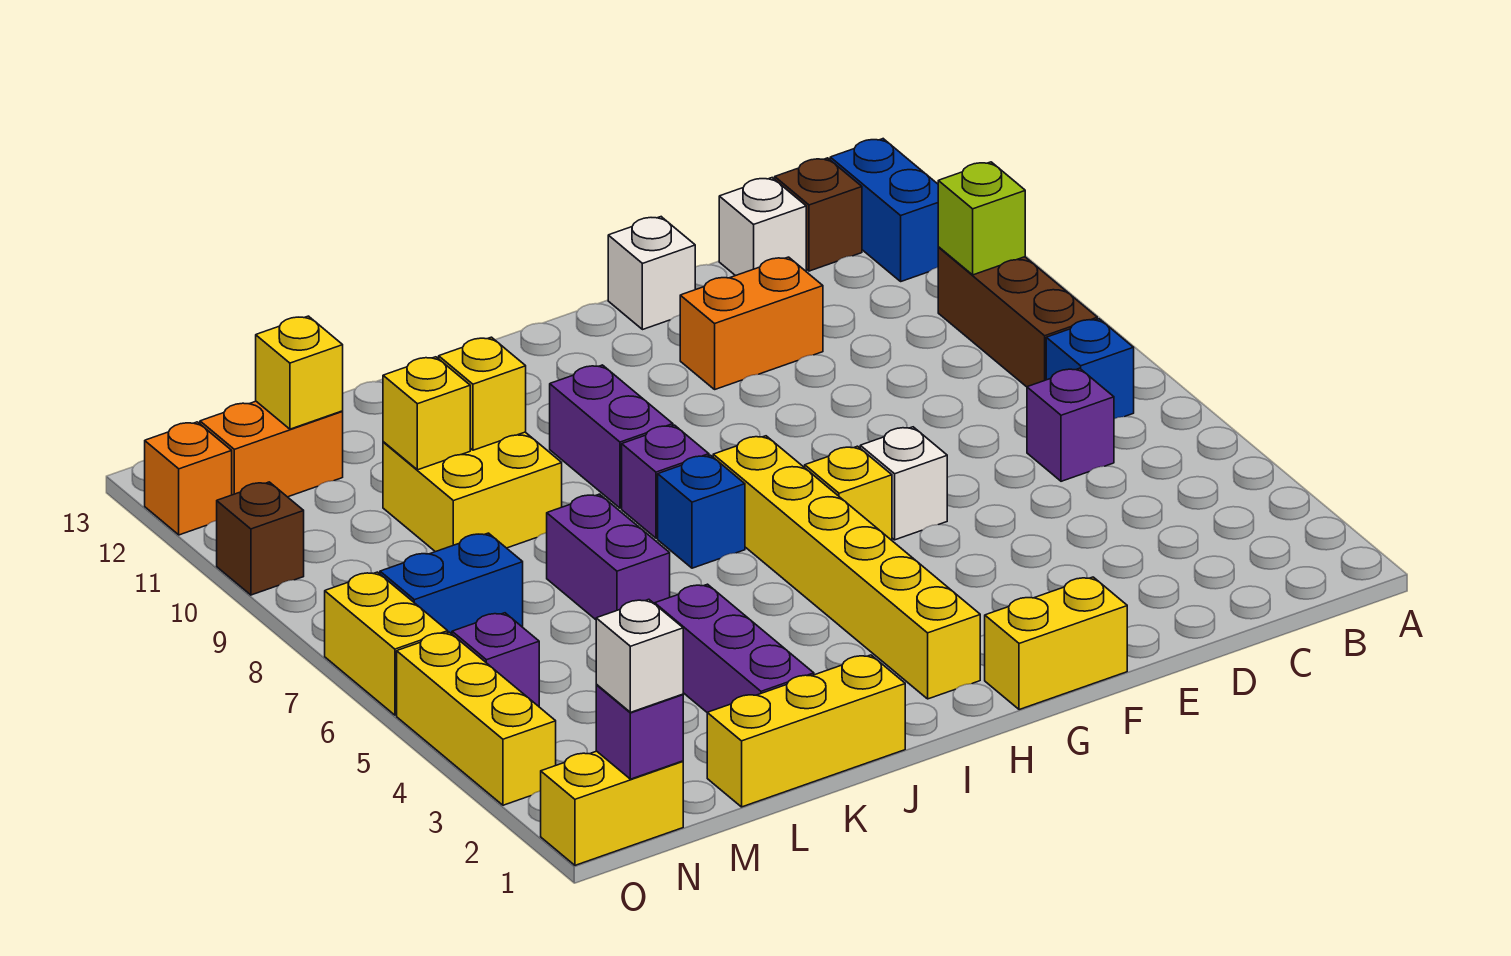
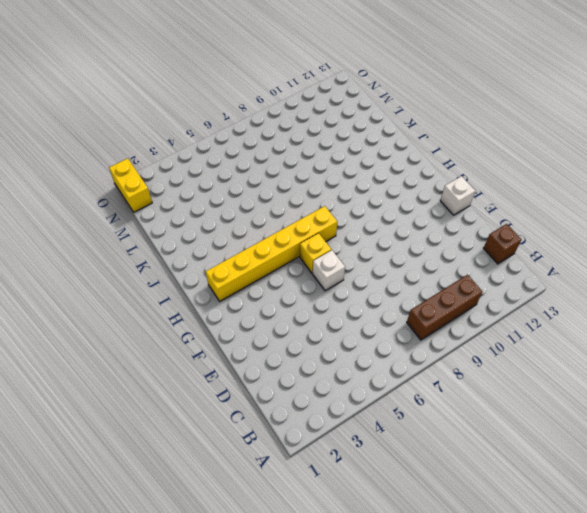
none -> blue brick B7 level 1
none -> blue brick B12:B13 level 1
none -> purple brick C6 level 1
none -> white brick D13 level 1

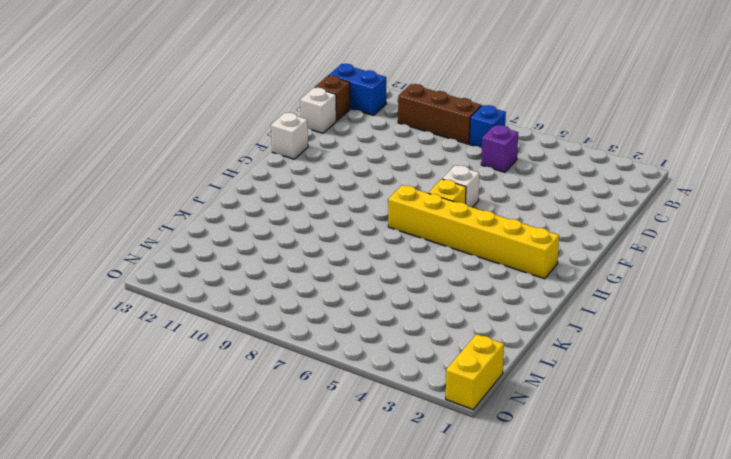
none -> orange brick E11:F11 level 1
none -> yellow brick F1:G1 level 1
none -> blue brick I7 level 1
none -> purple brick I8 level 1

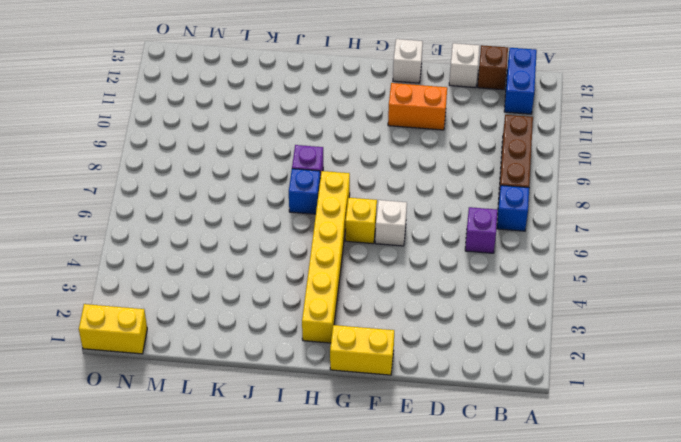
none -> purple brick I9:I10 level 1
none -> yellow brick J1:L1 level 1
none -> purple brick K2:K4 level 1
none -> purple brick K6:K7 level 1

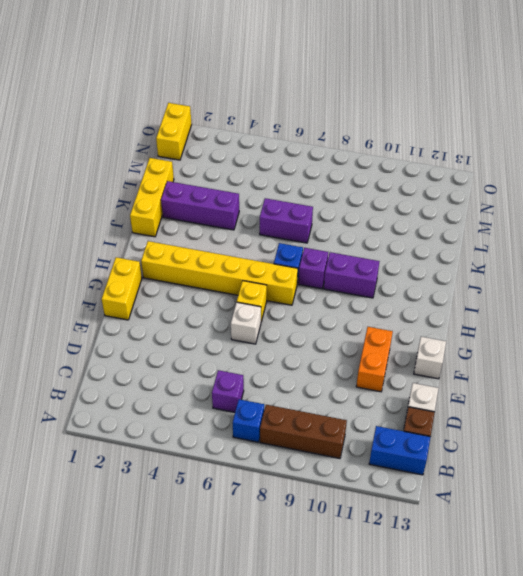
none -> yellow brick K9:L10 level 1
none -> blue brick M7:N7 level 1
none -> orange brick M12:N12 level 1
none -> purple brick N5 level 1

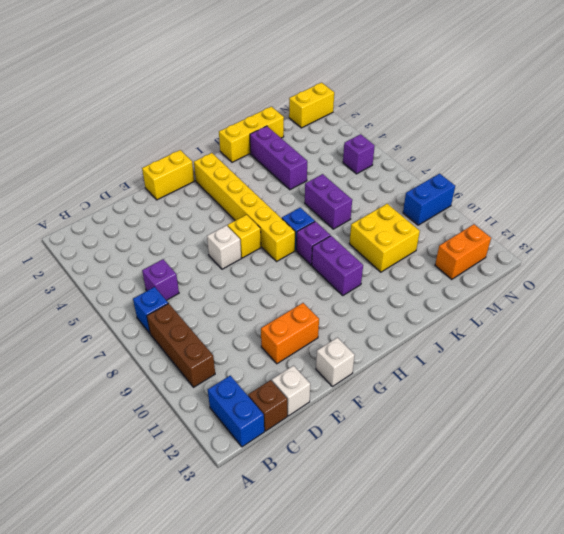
blue brick N9:O9 level 1 -> blue brick M7:N7 level 1
none -> yellow brick O3:O5 level 1
none -> yellow brick O6:O7 level 1
none -> brown brick O10 level 1
none -> orange brick O12 level 1

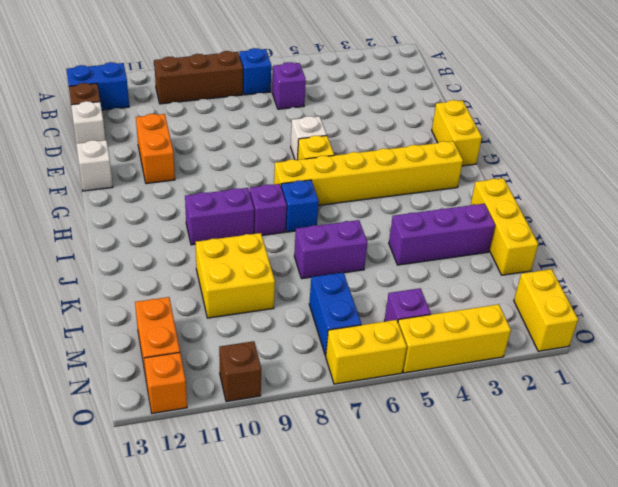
none -> lime brick B10 level 2
none -> yellow brick K10 level 2
none -> yellow brick L10 level 2
none -> yellow brick M12 level 2

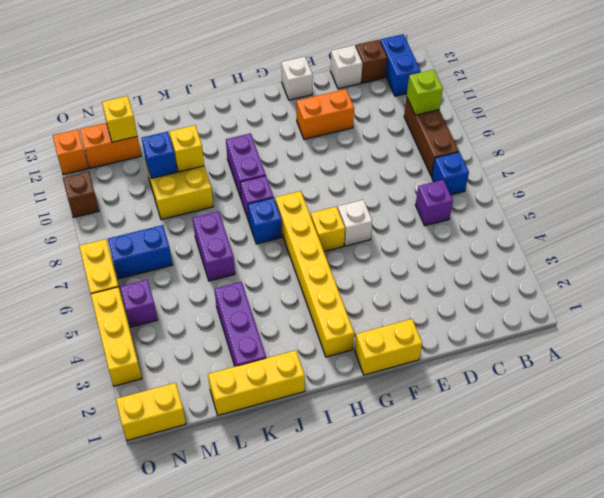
blue brick L10 level 2 -> yellow brick L10 level 2
none -> purple brick N1 level 2
none -> white brick N1 level 3

